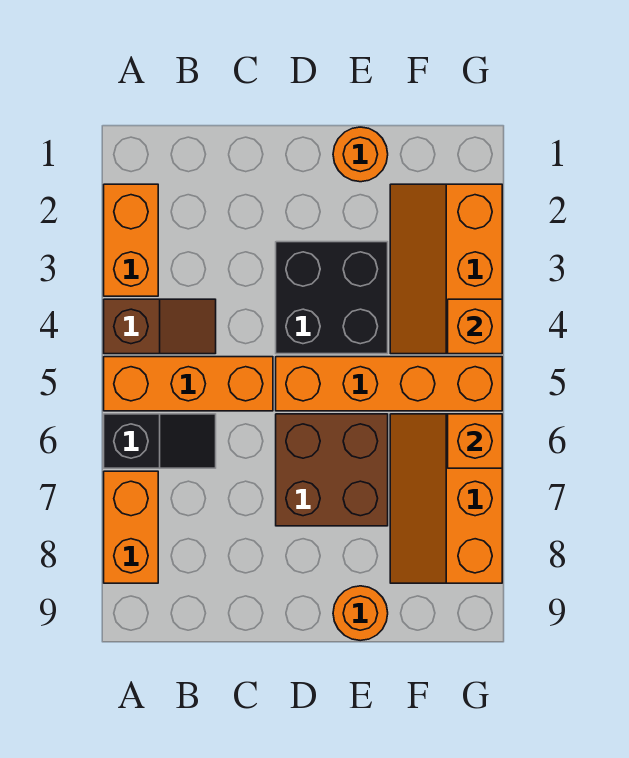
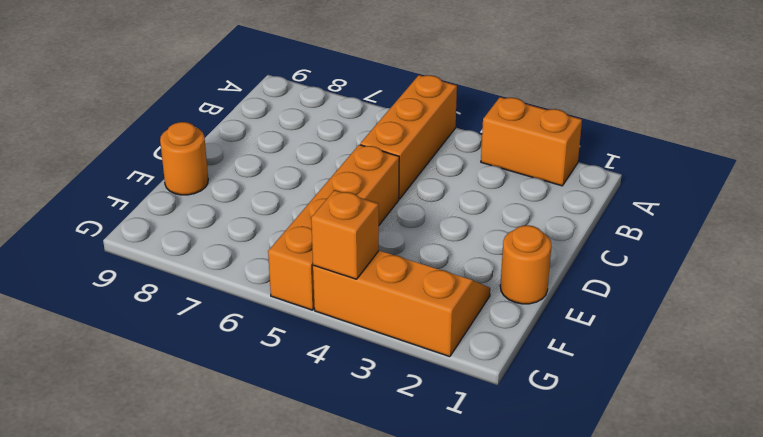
none -> brown slope A4:B4 level 1 top A
none -> black slope A6:B6 level 1 top A
none -> orange brick A7:A8 level 1

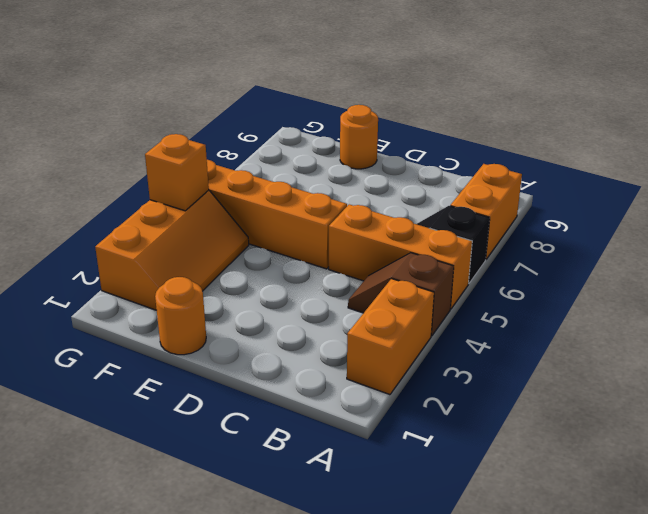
none -> black brick D3:E4 level 1
none -> brown brick D6:E7 level 1
none -> orange slope F6:G8 level 1 top G

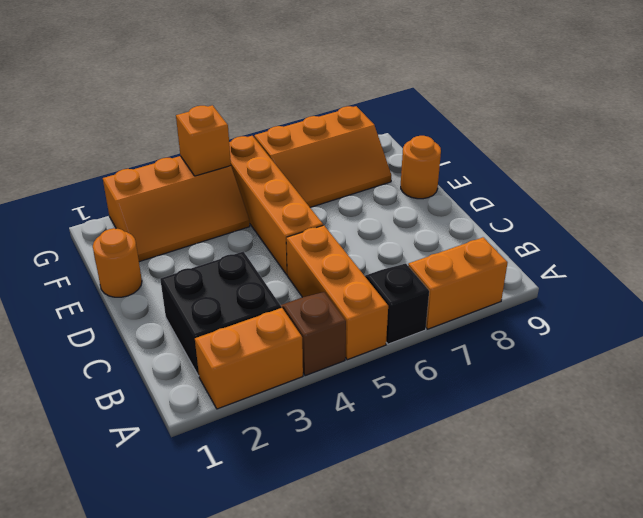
black brick B2:C3 level 1 -> black brick D3:E4 level 1
none -> brown brick D6:E7 level 1
none -> orange brick G6 level 2

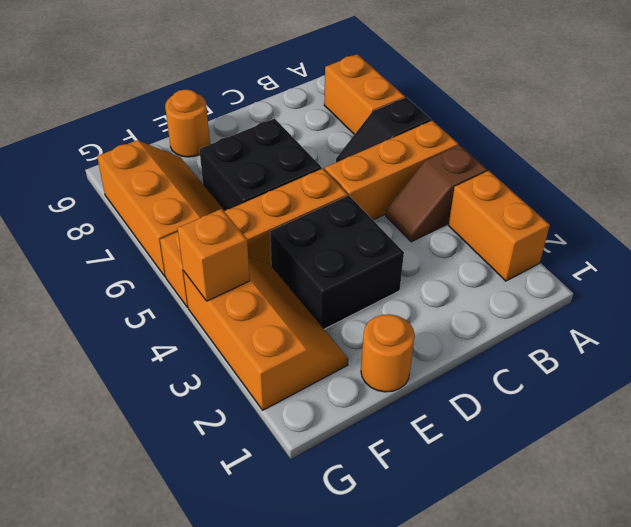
black brick D6:E7 level 1 -> brown brick D6:E7 level 1
none -> orange brick G6 level 2

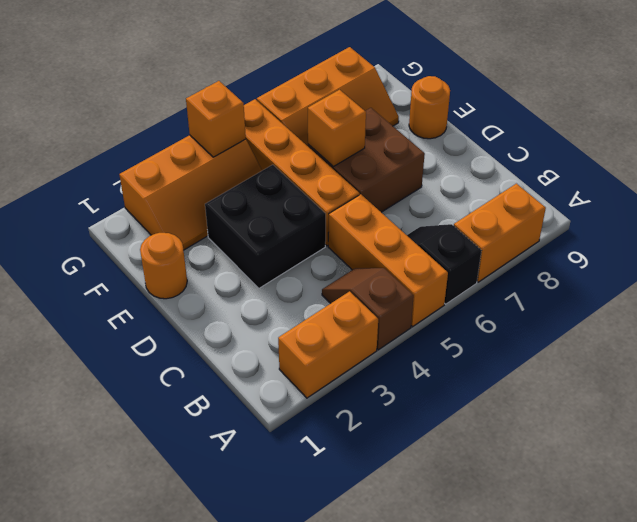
orange brick E6 level 2 -> orange brick G6 level 2

